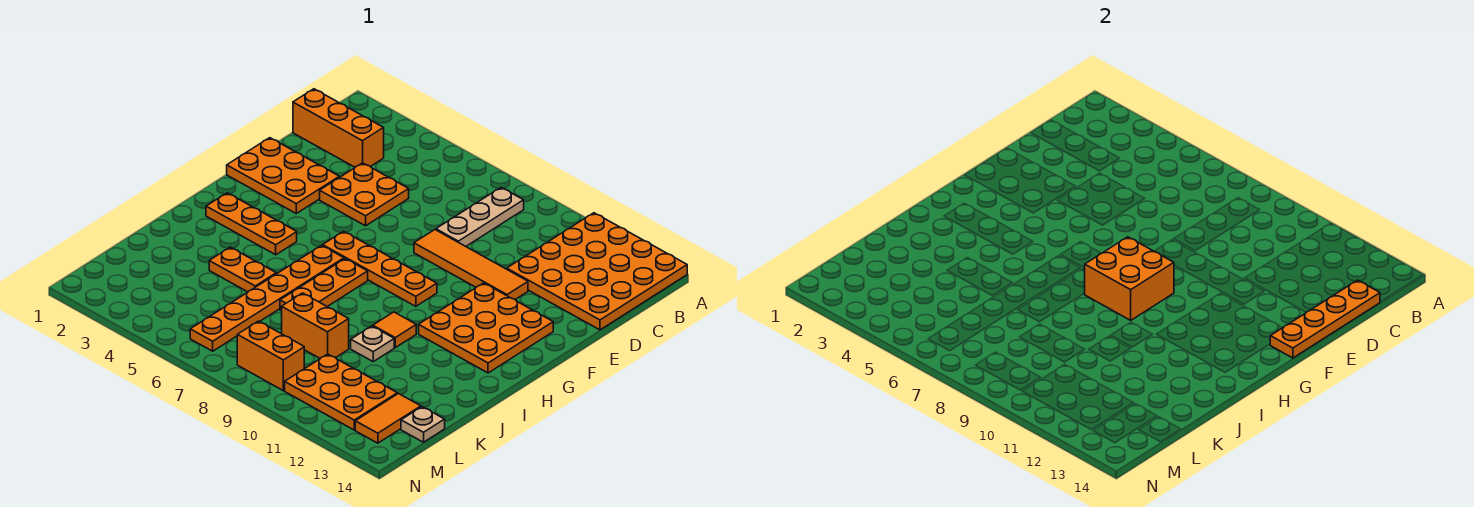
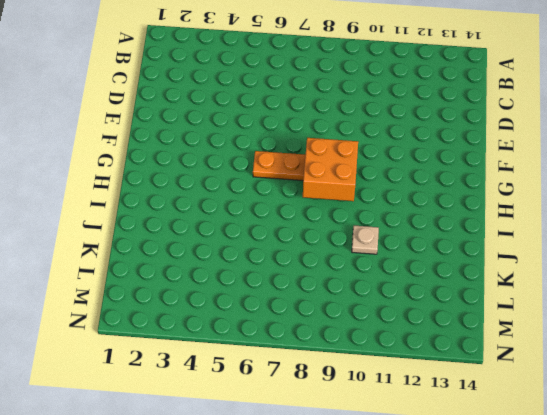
none -> orange plate A11:D14 level 1
none -> tan plate B8:D8 level 1
none -> orange brick C1:C3 level 1

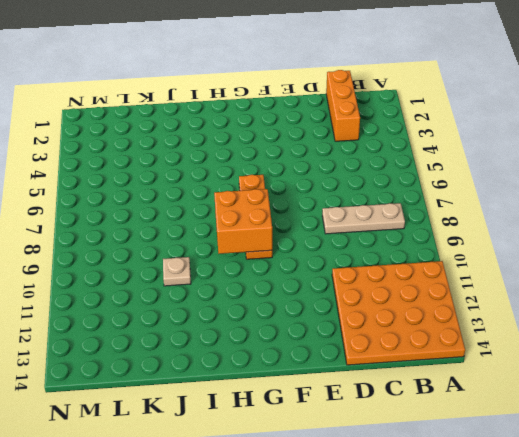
none -> orange plate D4:E5 level 1
none -> orange plate E1:F3 level 1
none -> orange tile E8:E11 level 1

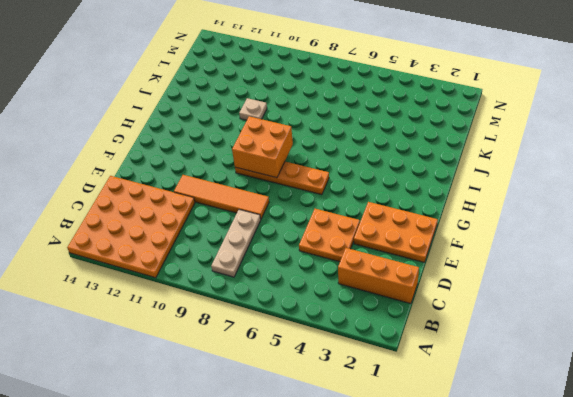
none -> orange plate F11:H13 level 1
none -> orange plate H2:H4 level 1
none -> orange plate H6:M6 level 1

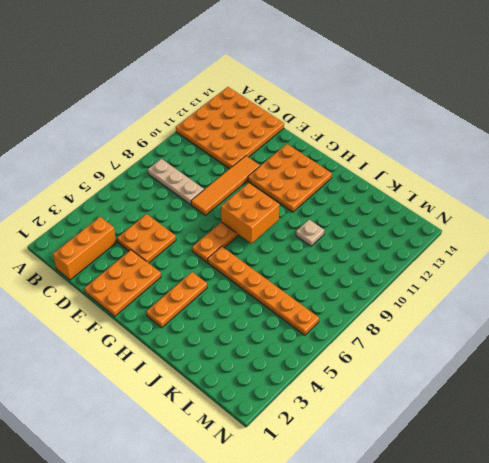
none -> orange plate H7:J7 level 1
none -> orange tile I10 level 1
none -> orange plate J4:J5 level 1

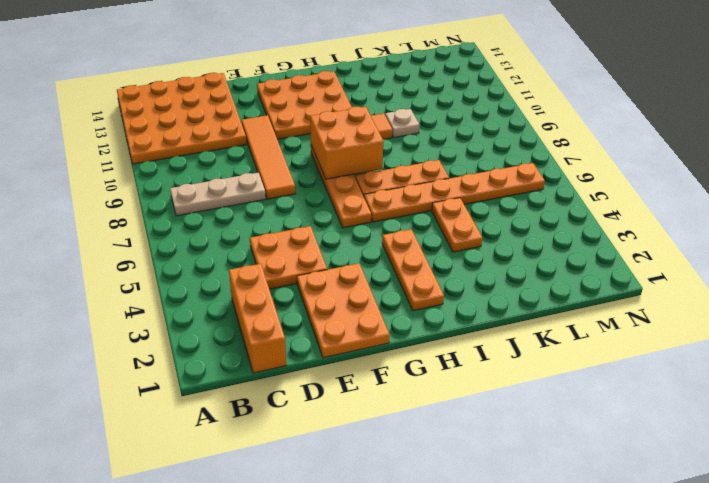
none -> orange brick K8:K9 level 1
none -> orange plate L10:M12 level 1
none -> orange tile L13:M13 level 1

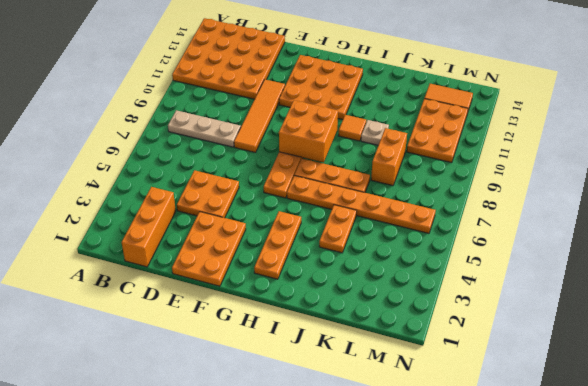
none -> tan plate L14 level 1
none -> orange brick M8:M9 level 1
none -> orange plate C14:F14 level 2

